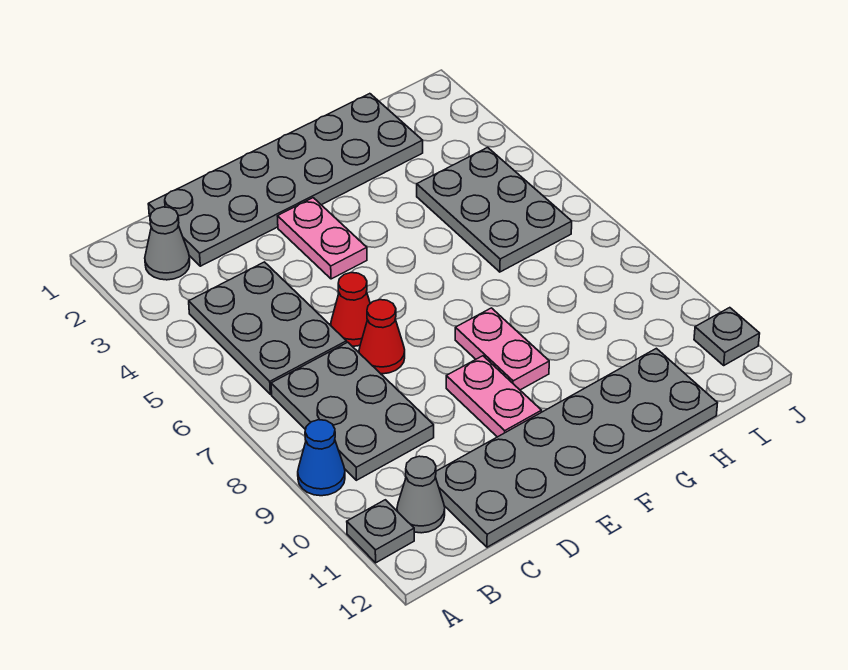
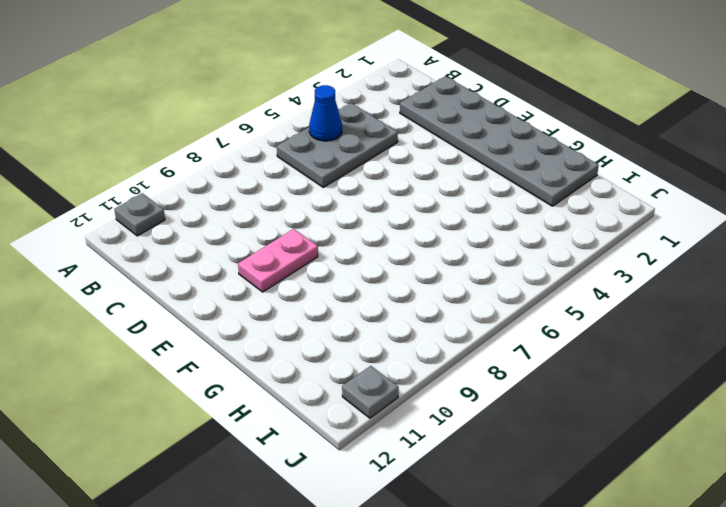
blue cone B5 level 2 -> blue cone A9 level 1
none -> grey cone B2 level 1
none -> grey plate B7:C9 level 1
none -> grey cone B11 level 1

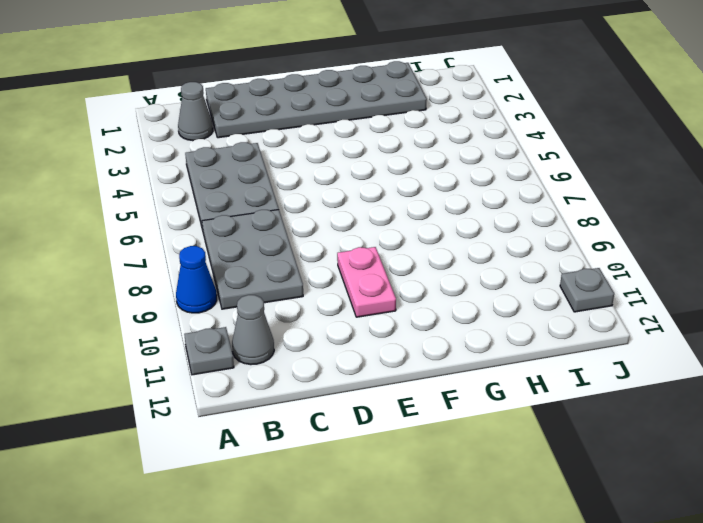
none -> grey plate C11:H12 level 1
none -> red cone D6 level 1
none -> red cone D7 level 1

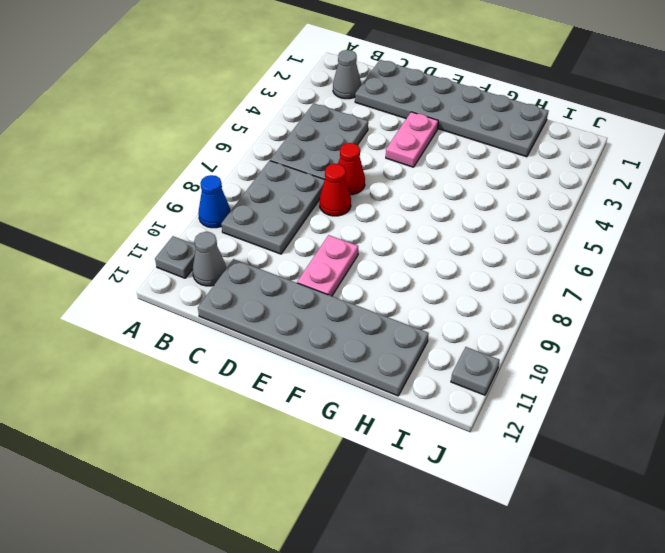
none -> pink plate F8:F9 level 1
none -> grey plate H4:I6 level 1

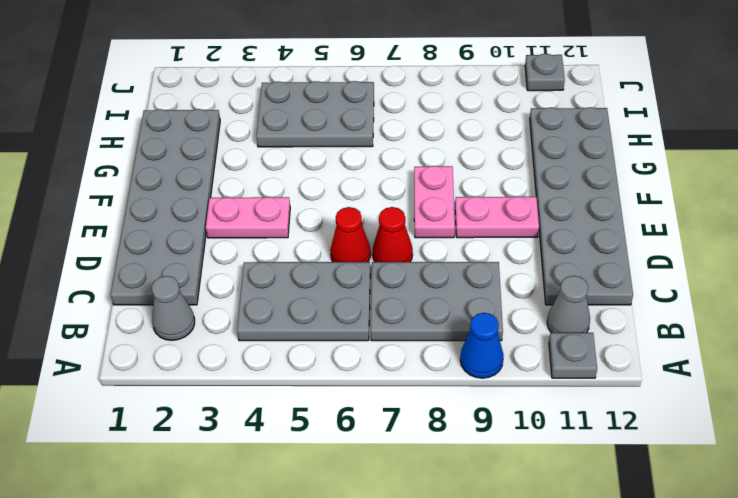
pink plate E8:F8 level 1 -> pink plate F8:F9 level 1

